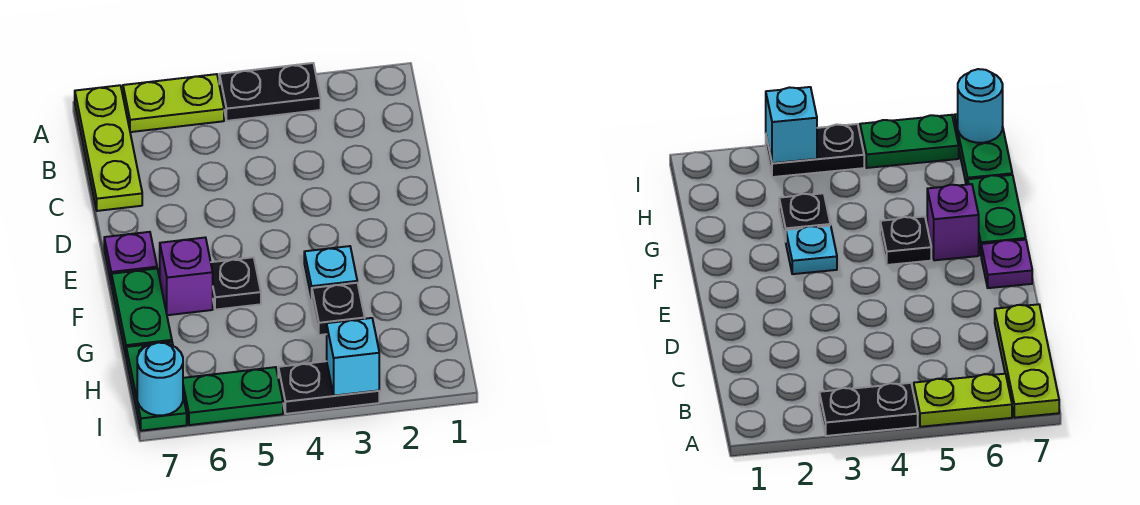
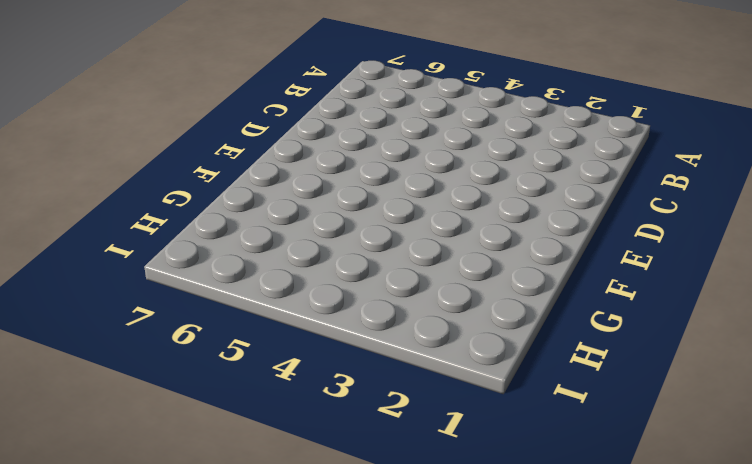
none -> black plate A3:A4 level 1
none -> lime plate A5:A6 level 1
none -> lime plate A7:C7 level 1

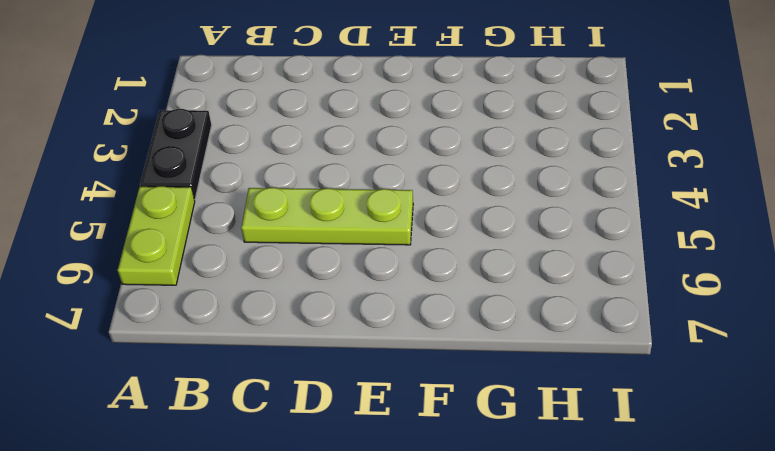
lime plate C5:E5 level 1 -> lime plate A7:C7 level 1
none -> purple plate E7 level 1
none -> cyan plate F3 level 1
none -> black plate F5 level 1

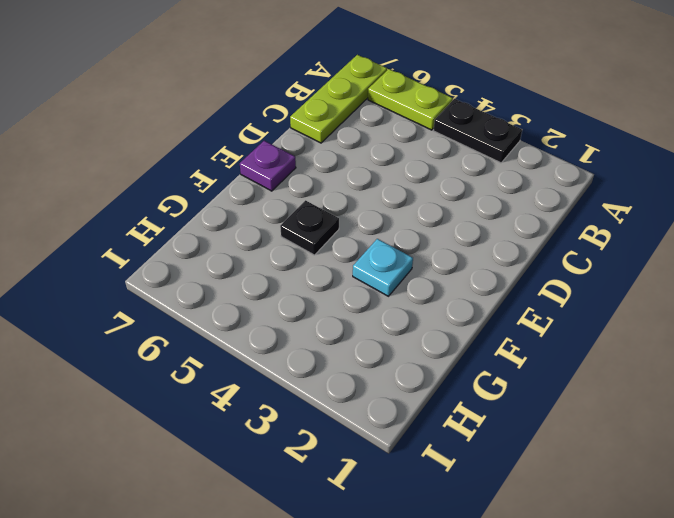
none -> purple brick F6 level 1
none -> green plate F7:G7 level 1
none -> black plate G3 level 1

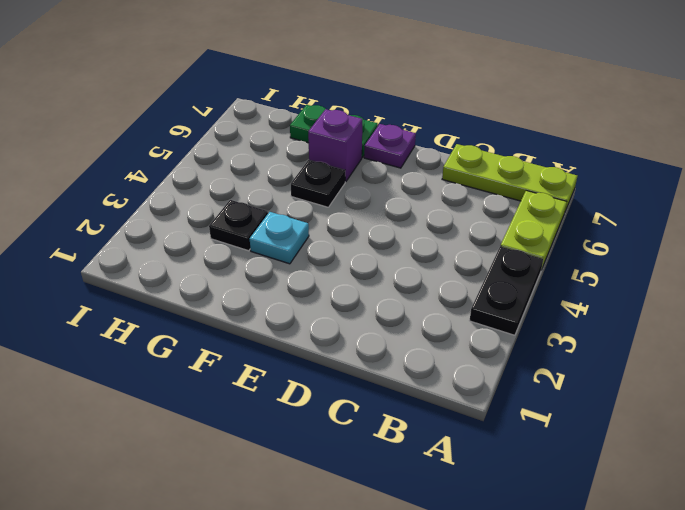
none -> green plate H7:I7 level 1
none -> black plate I3:I4 level 1
none -> green plate I5:I6 level 1

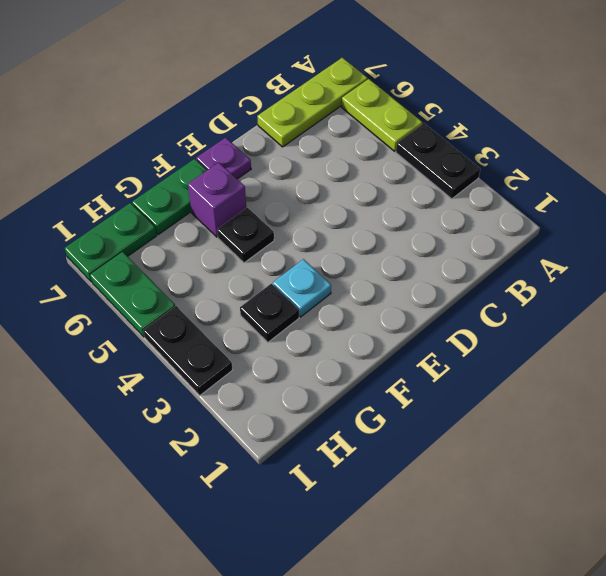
none -> cyan brick I3 level 2
none -> cyan round brick I7 level 2

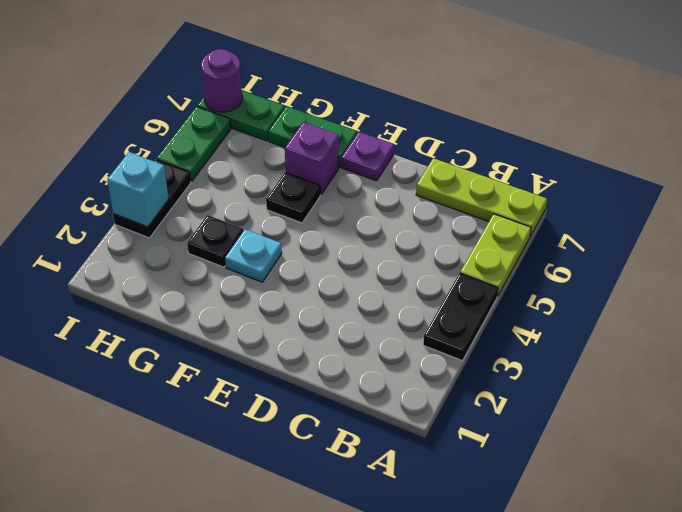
purple round brick I7 level 2 -> cyan round brick I7 level 2

